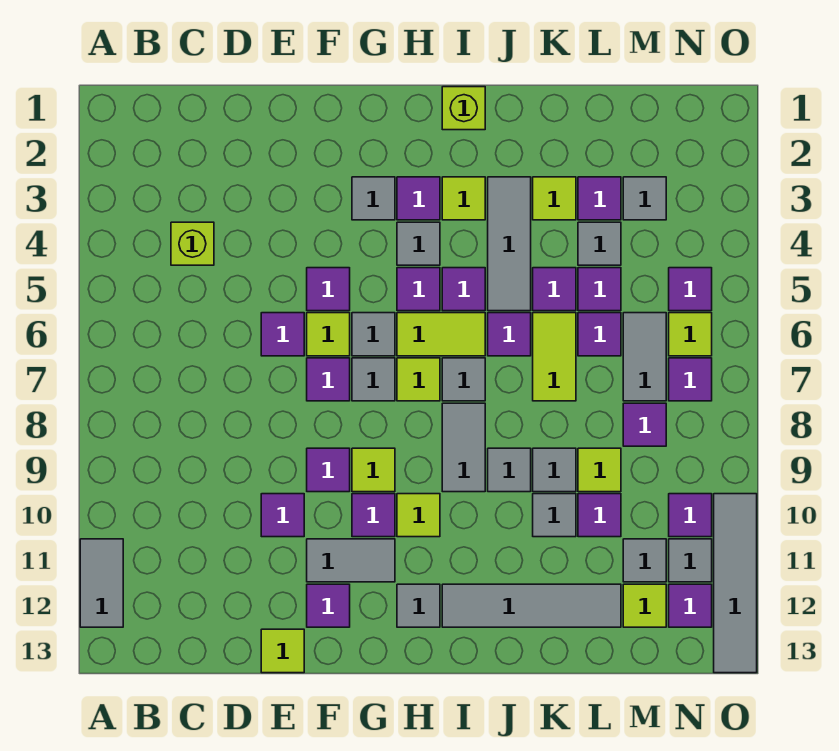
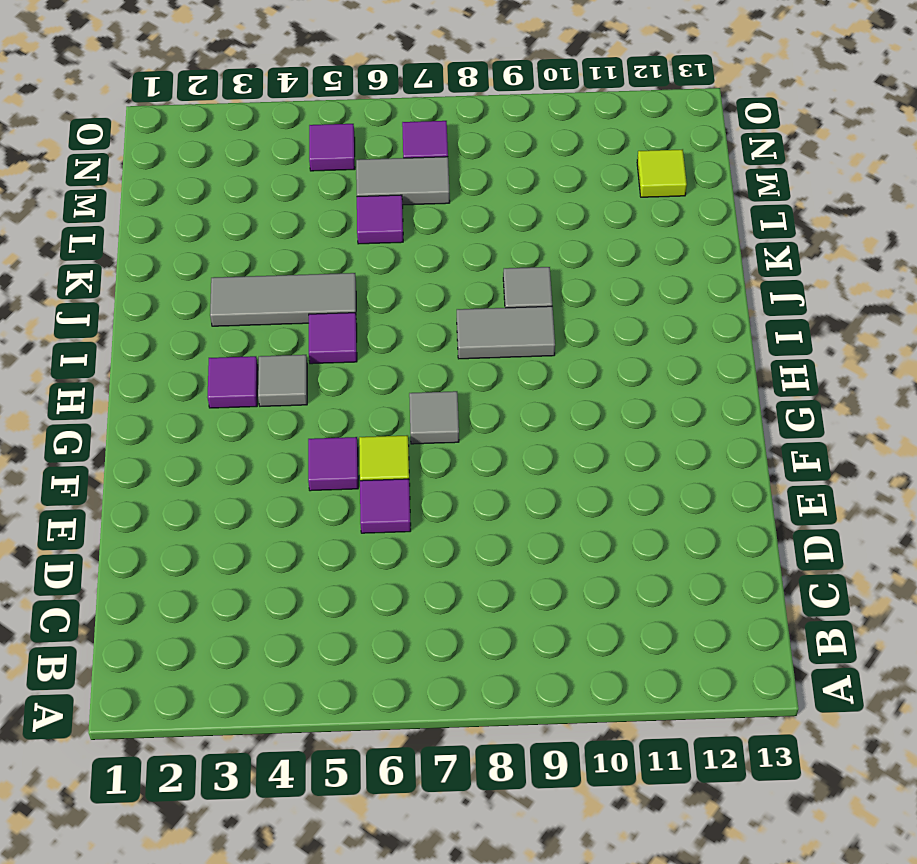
none -> grey tile A11:A12 level 1
none -> lime brick C4 level 1
none -> purple tile E10 level 1
none -> lime tile E13 level 1

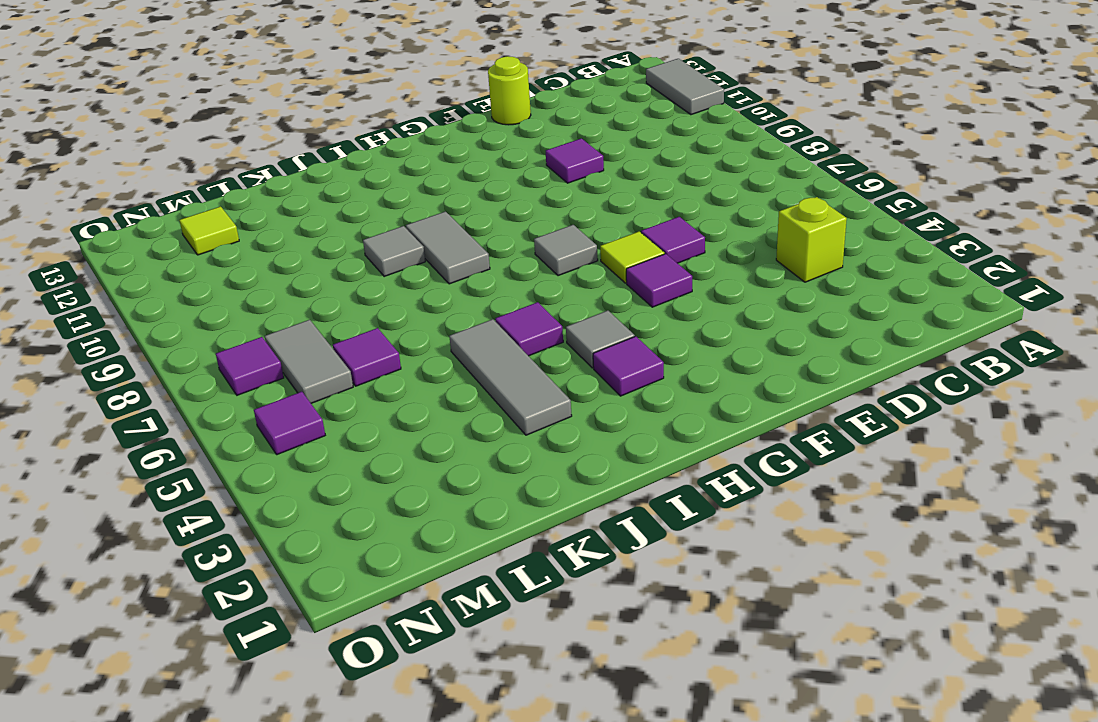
lime round brick E13 level 1 -> lime tile E13 level 1
none -> purple tile F7 level 1
none -> purple tile F9 level 1
none -> grey tile F11:G11 level 1
none -> purple tile F12 level 1

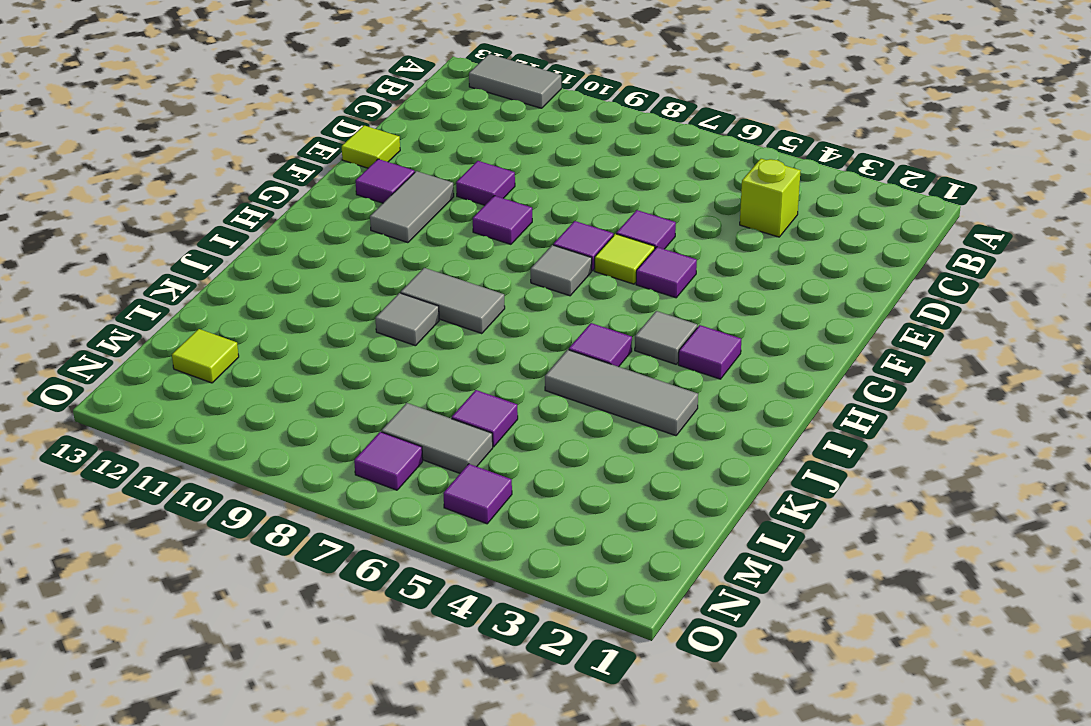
none -> grey tile G3 level 1
none -> grey tile G6 level 1
none -> lime tile G9 level 1
none -> purple tile G10 level 1

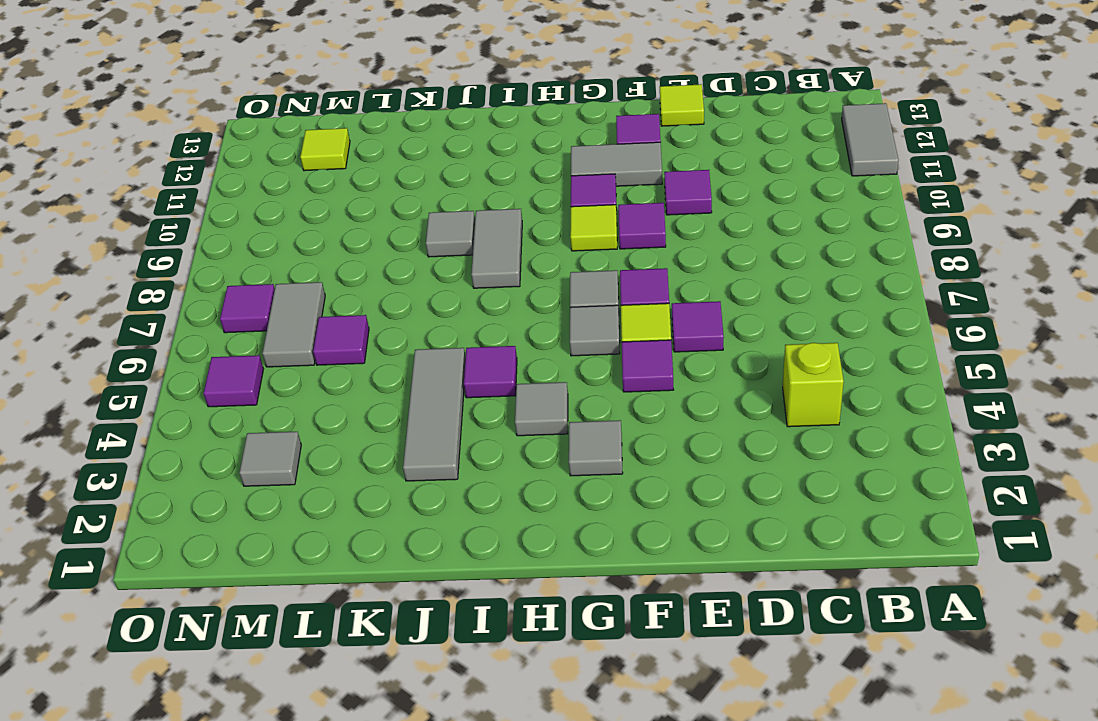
none -> purple tile H3 level 1
none -> purple tile H5 level 1
none -> lime tile H6:I6 level 1
none -> lime tile H7 level 1

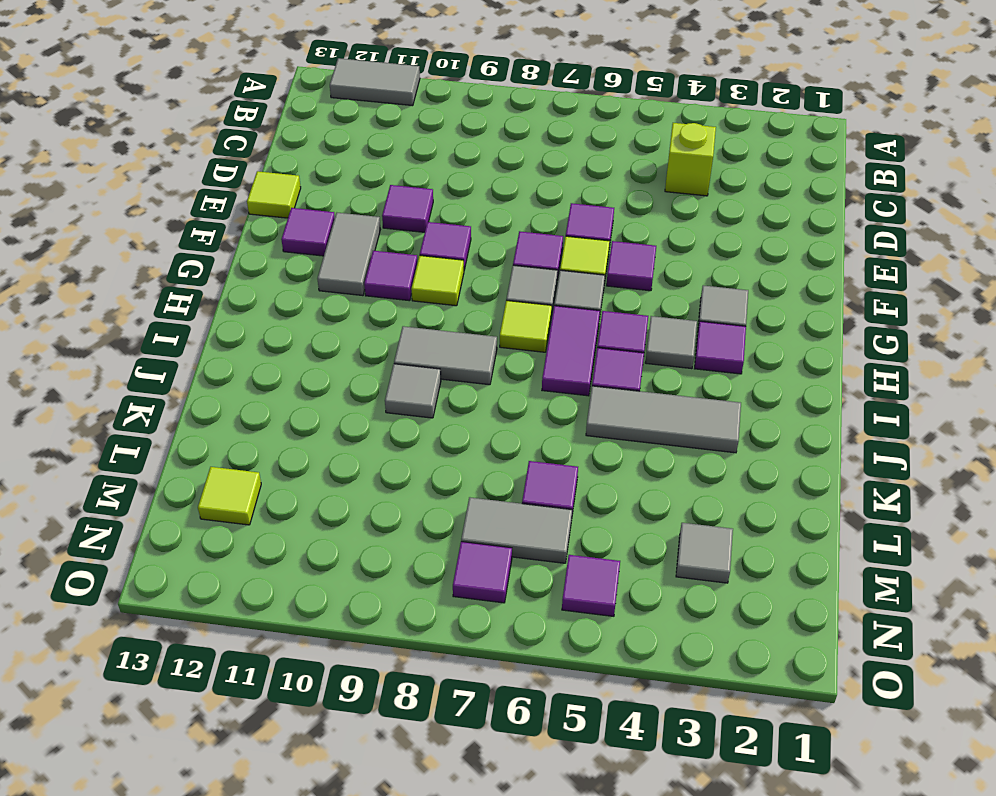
purple tile H6:I6 level 1 -> lime tile H6:I6 level 1
none -> lime tile H10 level 1
none -> grey tile H12 level 1
none -> lime brick I1 level 1
none -> lime tile I3 level 1

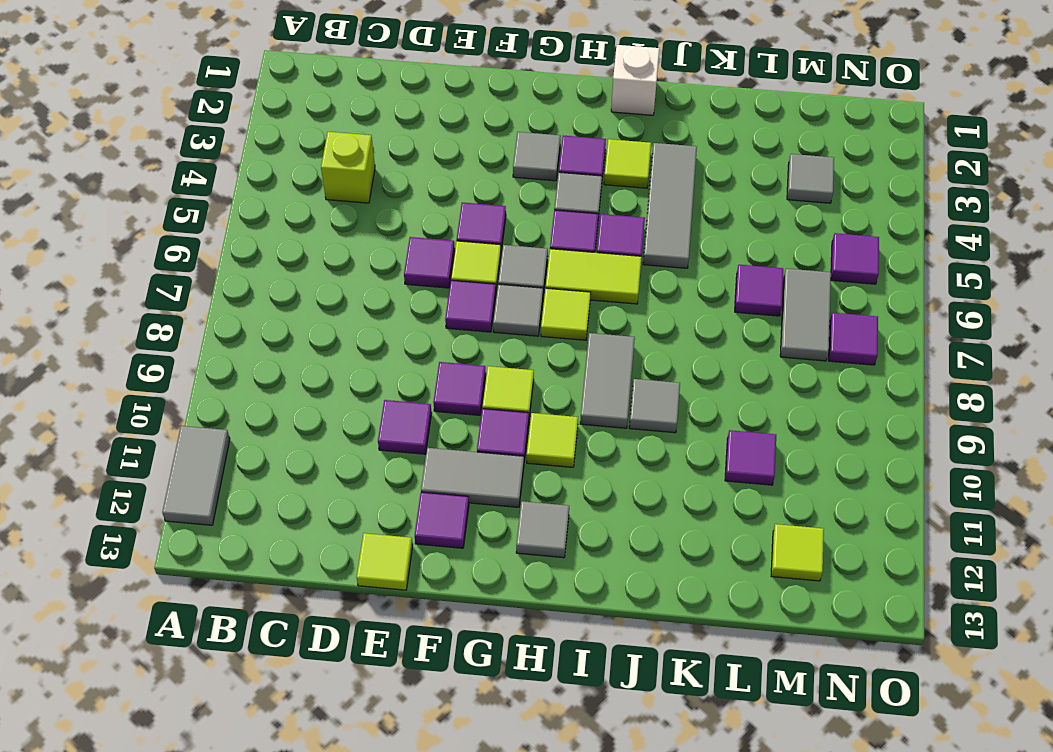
white brick I1 level 1 -> lime brick I1 level 1
none -> grey tile I7 level 1
none -> grey tile I12:L12 level 1
none -> purple tile J6 level 1
none -> lime tile K3 level 1

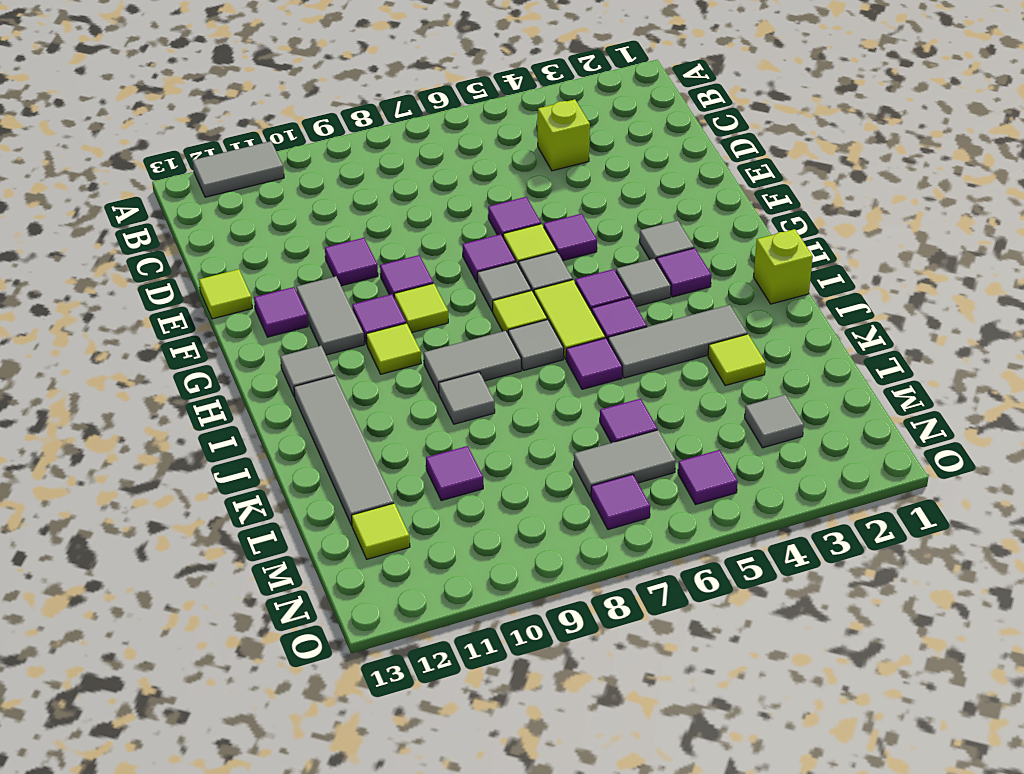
none -> lime tile I3 level 1
none -> purple tile K5 level 1
none -> lime tile K6:K7 level 1
none -> grey tile K9 level 1

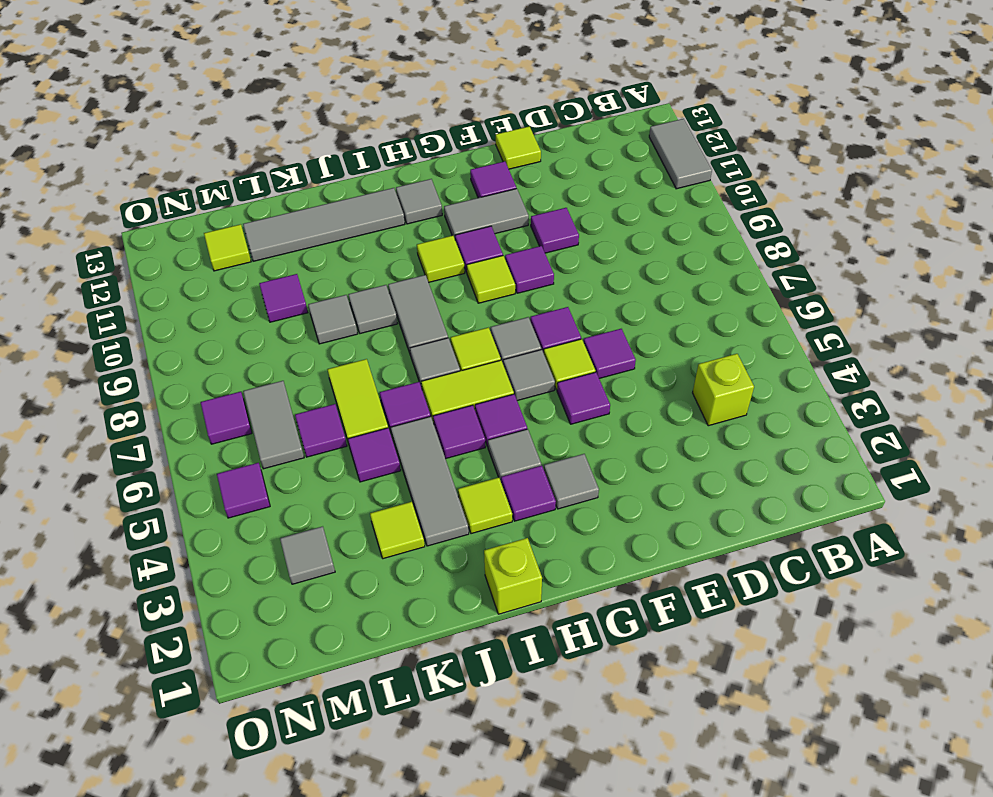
none -> grey tile K10 level 1
none -> purple tile L3 level 1
none -> grey tile L4 level 1
none -> purple tile L5 level 1

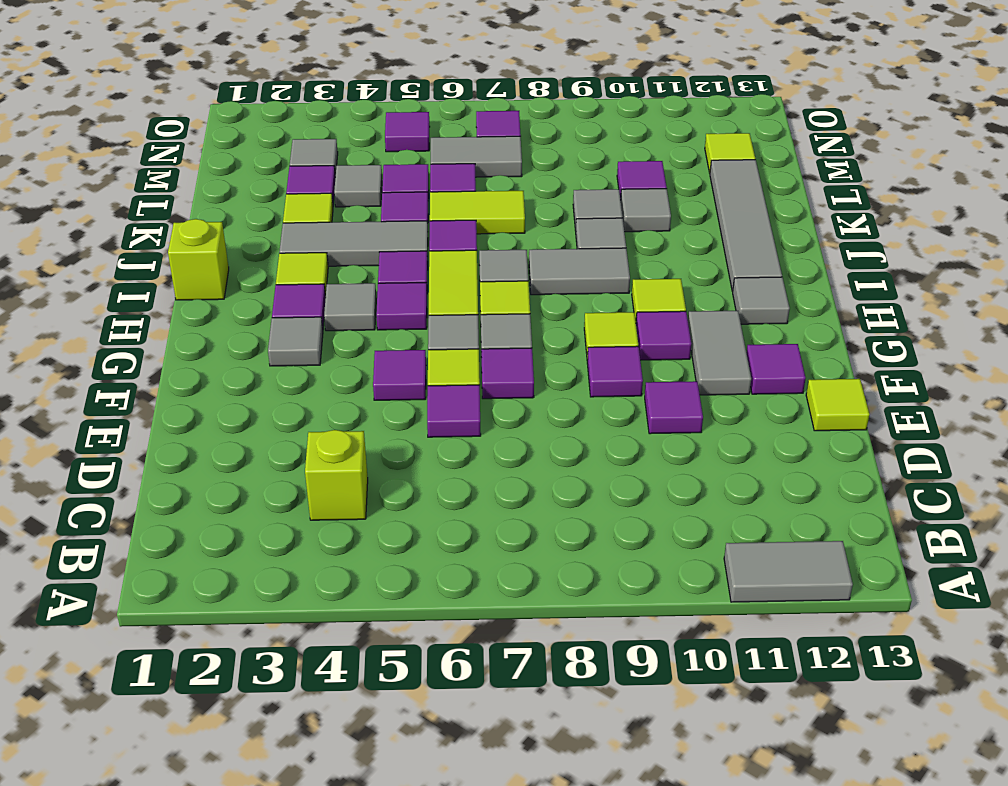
none -> lime tile L9 level 1
none -> purple tile M8 level 1
none -> grey tile M11 level 1
none -> lime tile N6 level 1

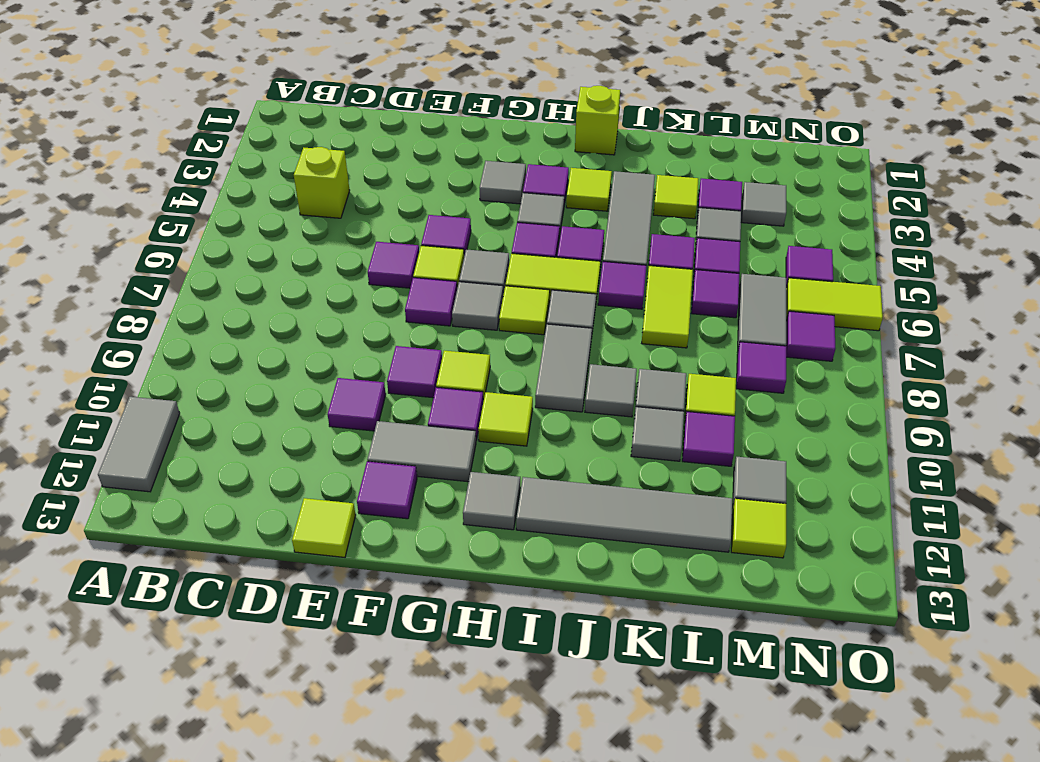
lime tile N6:O6 level 1 -> lime tile N6 level 1
none -> purple tile N10 level 1
none -> grey tile N11 level 1
none -> purple tile N12 level 1
none -> grey tile O10:O13 level 1

